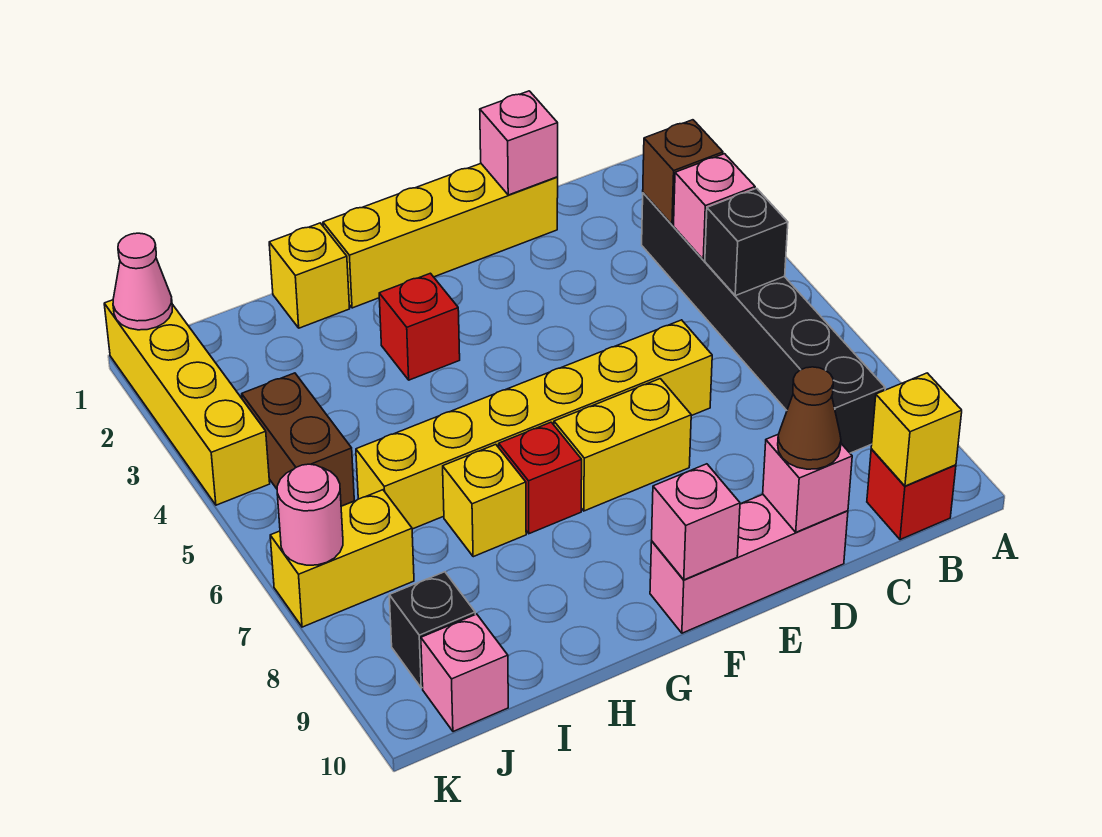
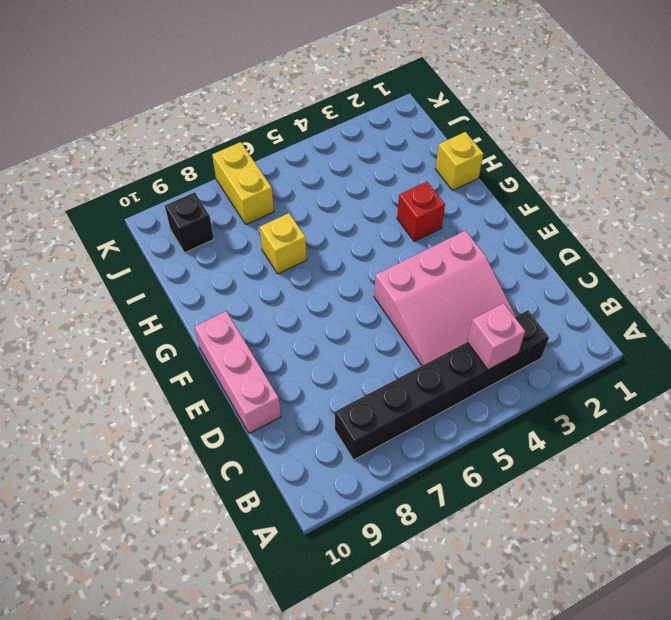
pink slope C3:E5 level 1 top E -> none
none -> red brick B10 level 1
none -> yellow brick D1:G1 level 1
none -> yellow brick D6:I6 level 1

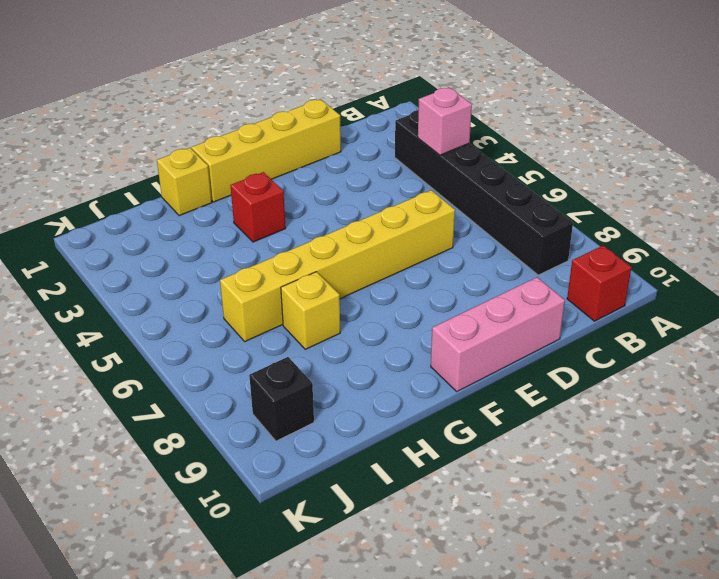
none -> yellow brick E7:F7 level 1
none -> red brick G7 level 1
none -> brown brick J4:J5 level 1

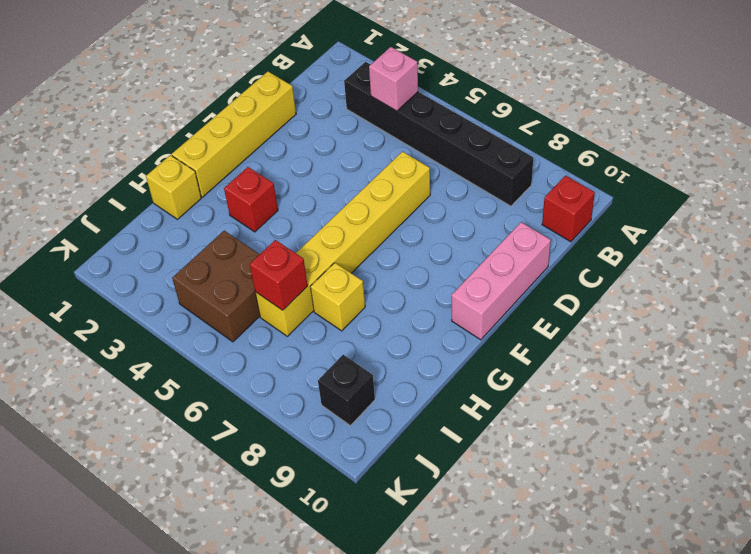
brown brick I4:J5 level 1 -> brown brick J4:J5 level 1
red brick I6 level 2 -> red brick G7 level 1
none -> yellow brick E7:F7 level 1
none -> yellow brick J7:K7 level 1
none -> pink brick J10 level 1

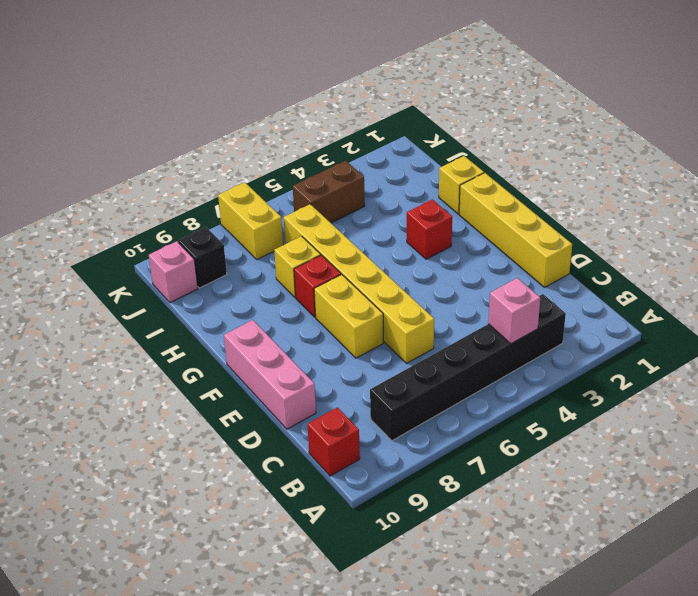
none -> yellow brick K1:K4 level 1
none -> brown brick B3 level 2
none -> black brick B5 level 2

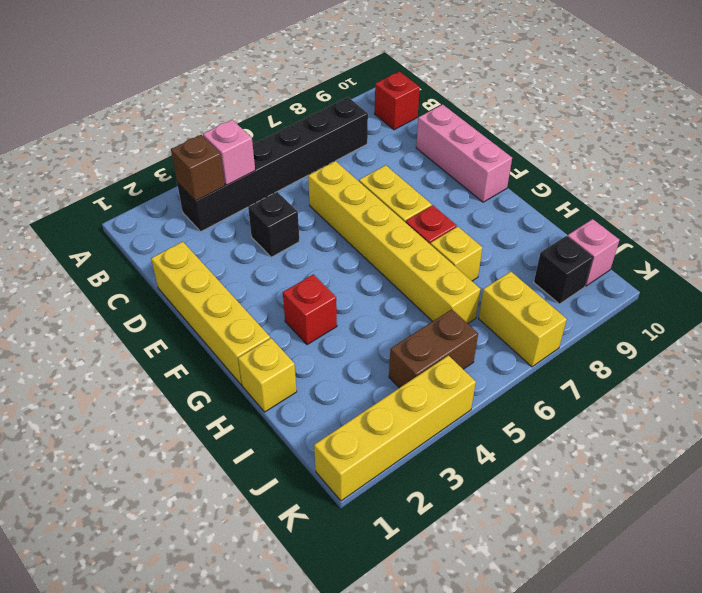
black brick D4 level 1 -> black brick B5 level 2
none -> yellow brick B10 level 2
none -> pink brick D1 level 2
none -> pink brick D10 level 2

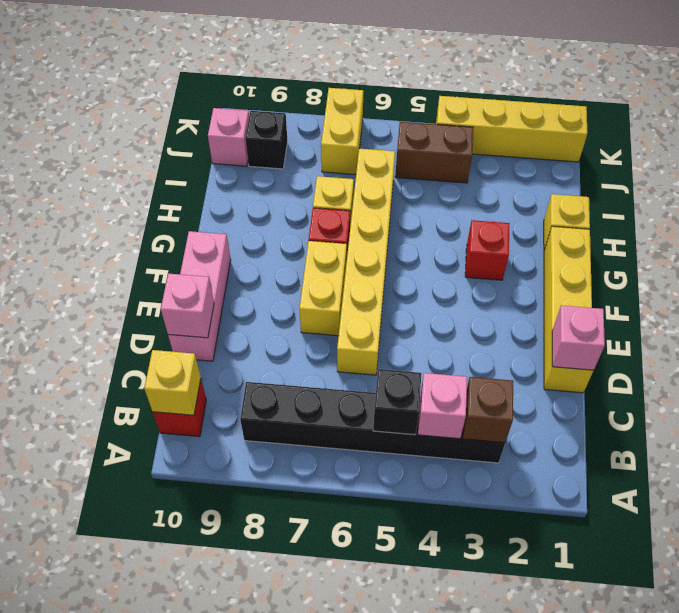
none -> pink brick F10 level 2
none -> pink cone K1 level 2
none -> pink round brick K7 level 2

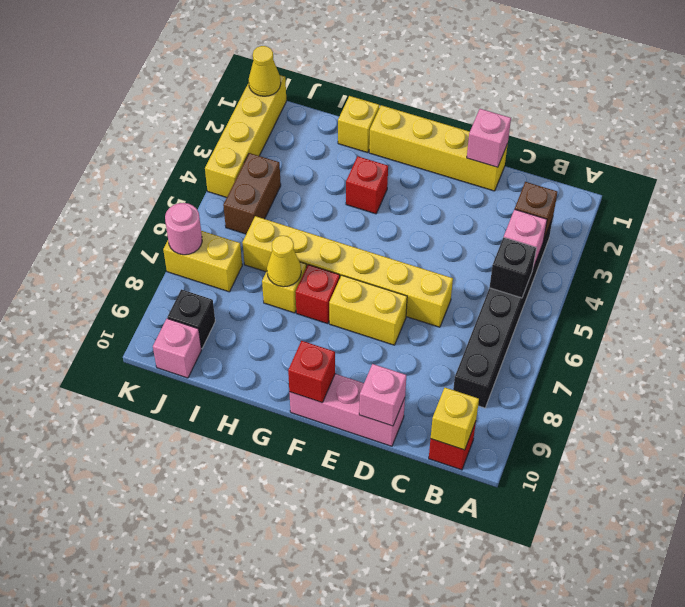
red brick F10 level 2 -> pink brick F10 level 2
yellow cone H7 level 2 -> none
yellow cone K1 level 2 -> pink cone K1 level 2
none -> brown cone D10 level 3

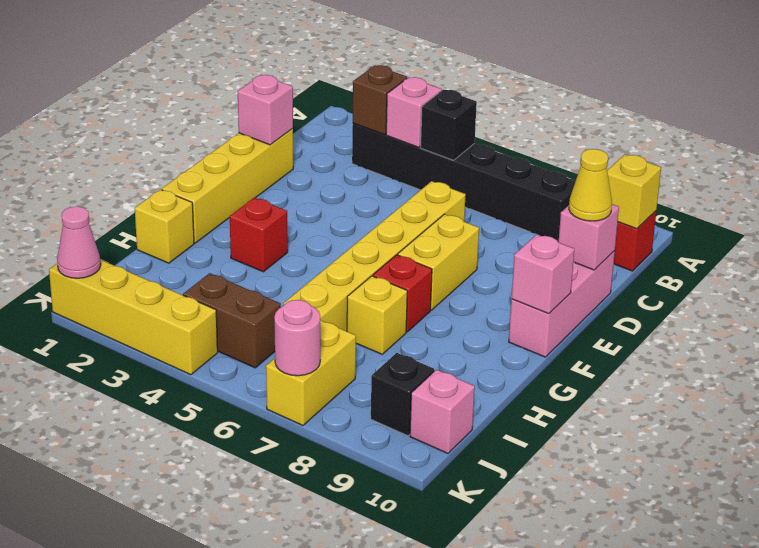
yellow cone D10 level 3 -> brown cone D10 level 3

